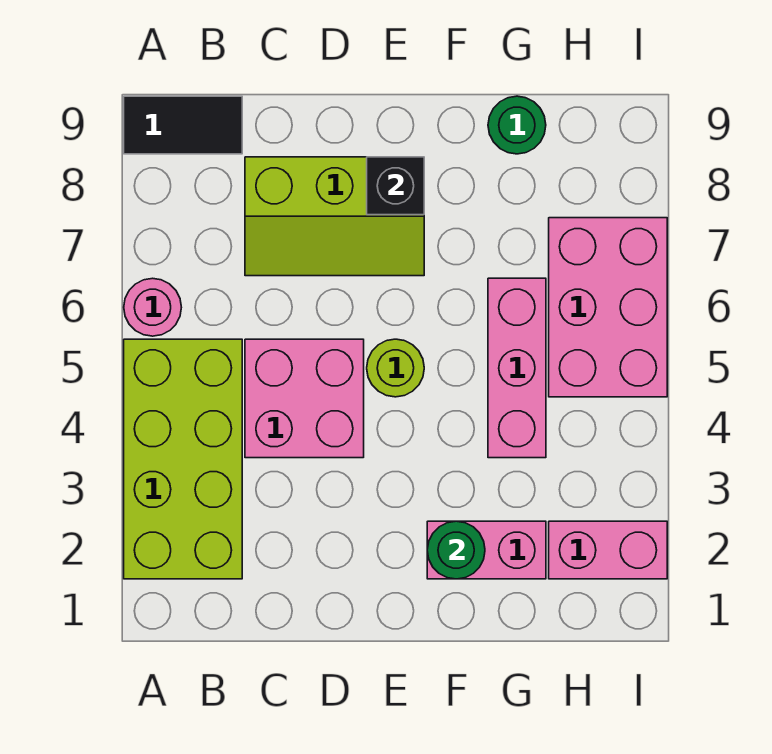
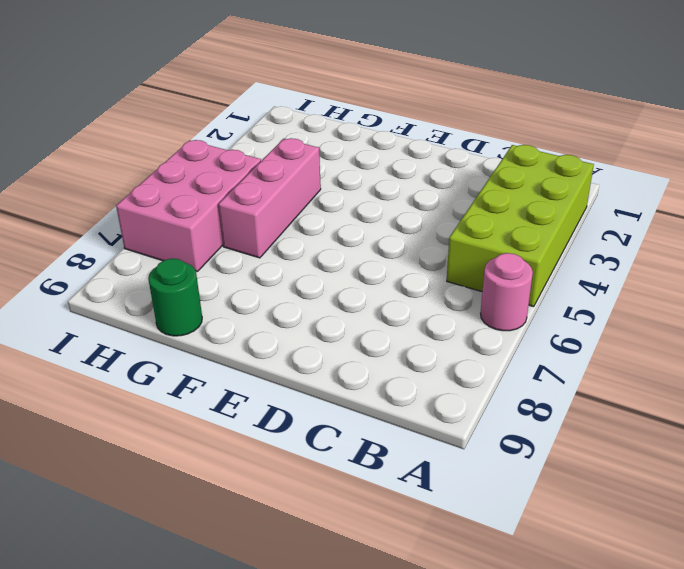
none -> black tile A9:B9 level 1
none -> pink brick C4:D5 level 1
none -> lime slope C7:E8 level 1 top 8

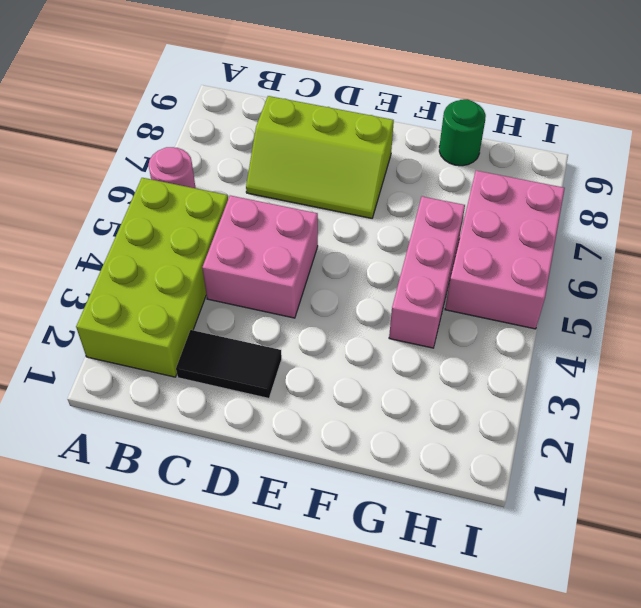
black tile C2:D2 level 1 -> black tile A9:B9 level 1
none -> lime round brick E5 level 1
none -> pink brick F2:G2 level 1
none -> pink brick H2:I2 level 1

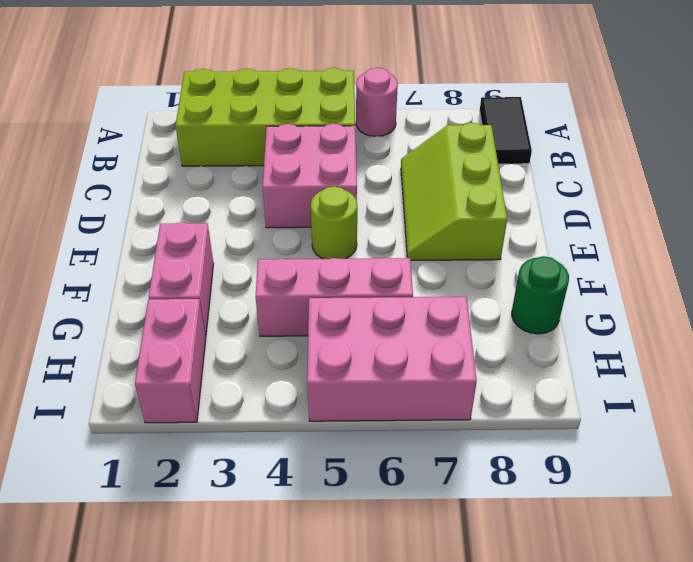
none -> black brick E8 level 2
none -> green round brick F2 level 2

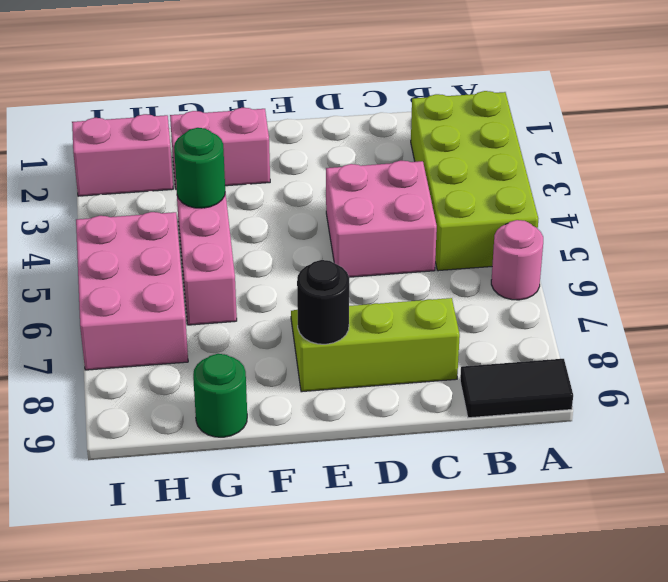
black round brick E8 level 2 -> black brick E8 level 2
green round brick G4 level 2 -> green round brick F2 level 2
none -> lime round brick E5 level 1

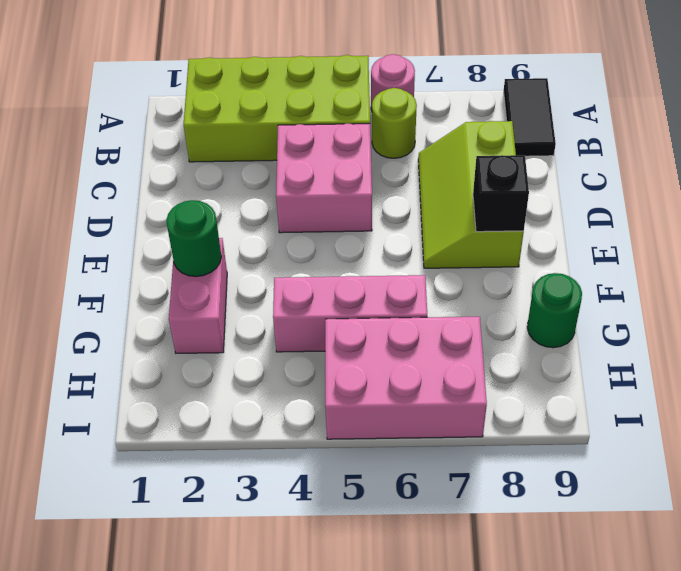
lime round brick B6 level 1 -> lime round brick E5 level 1
none -> pink brick H2:I2 level 1

